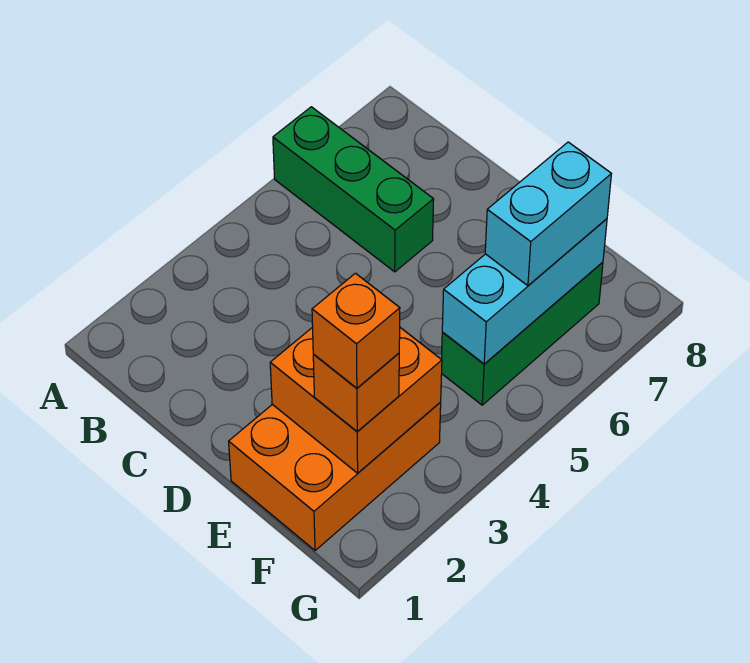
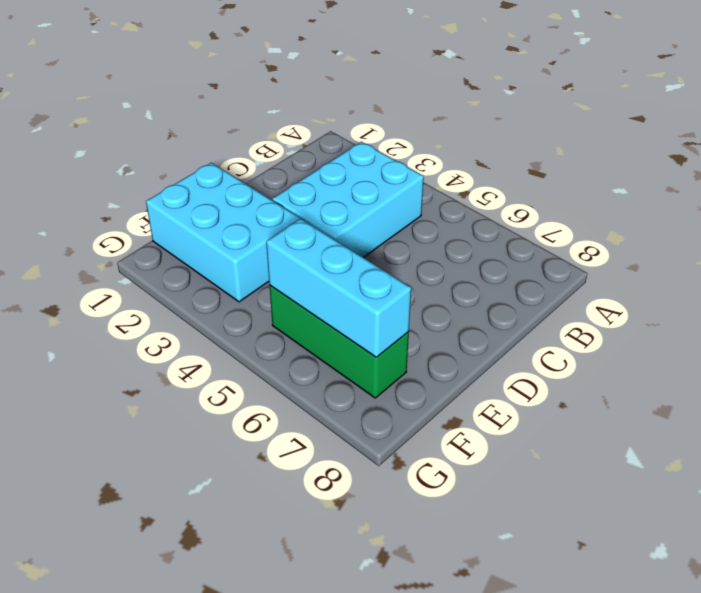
cyan brick B3:D4 level 1 -> none
cyan brick E1:F3 level 1 -> orange brick E1:F3 level 1
none -> green brick A6:C6 level 1
none -> orange brick E2:F3 level 2

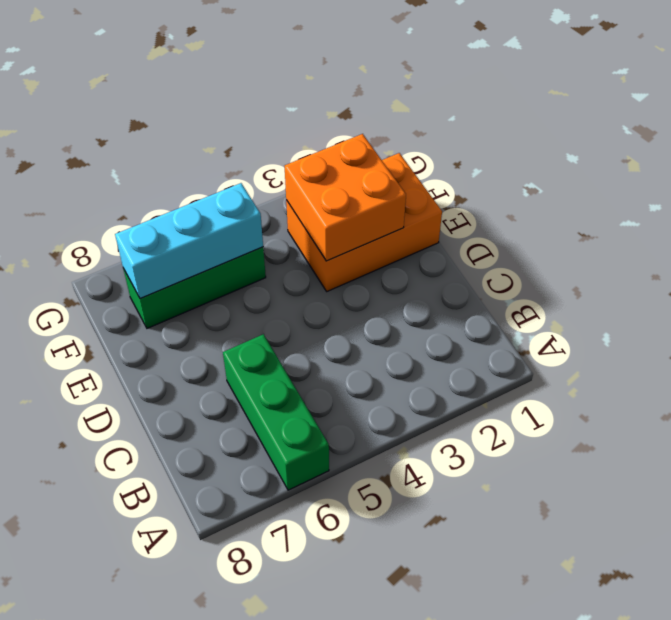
none -> orange brick F2 level 3
none -> cyan brick F6:F7 level 3

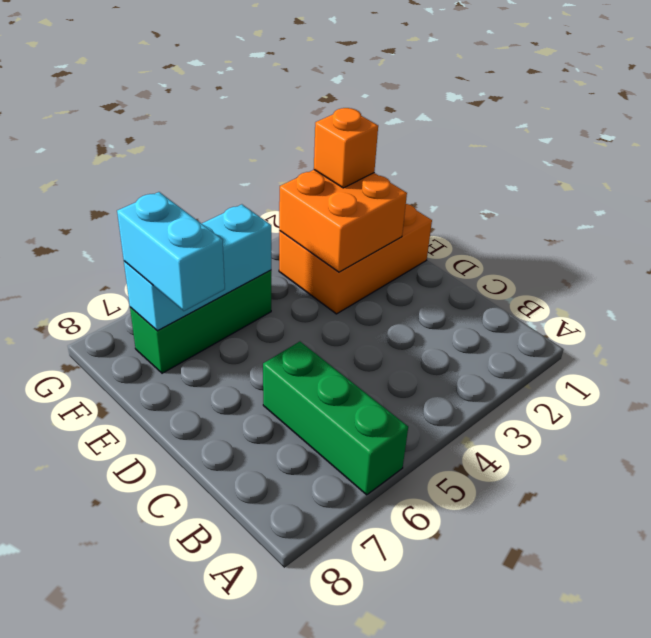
cyan brick E7:F7 level 3 -> cyan brick F6:F7 level 3
none -> orange brick F2 level 4

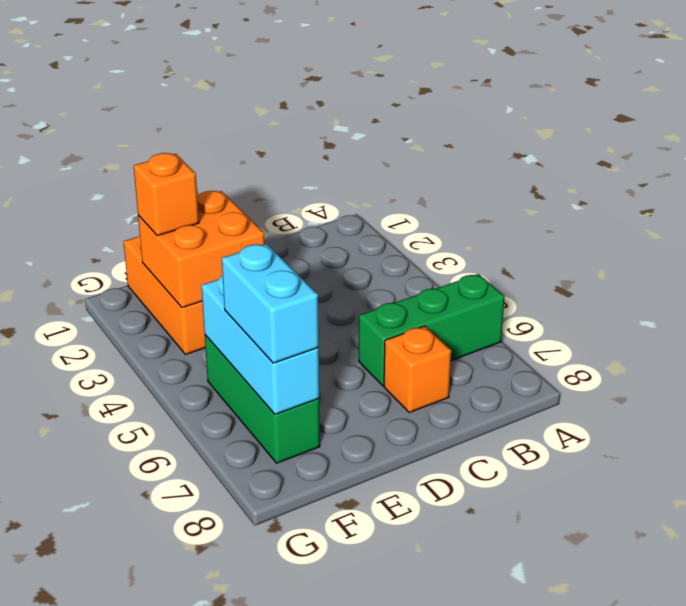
orange brick C7 level 1 -> orange brick F2 level 4

